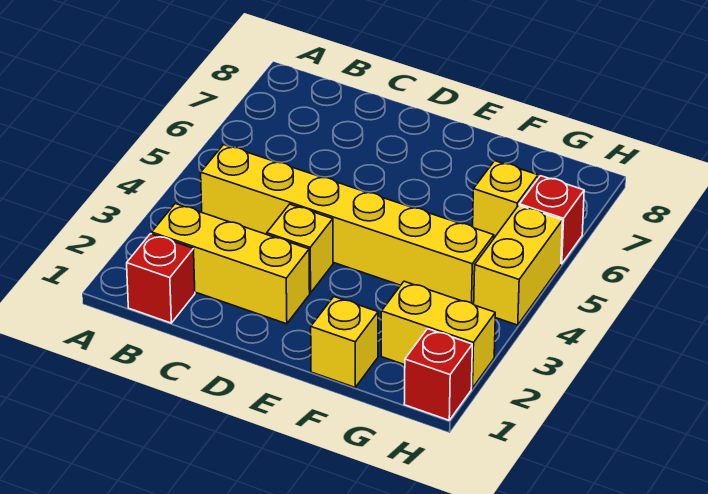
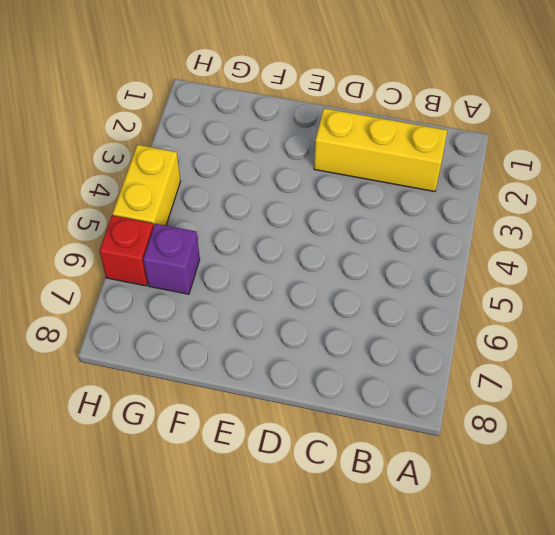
purple brick G6 level 1 -> yellow brick G6 level 1
none -> red brick B1 level 1
none -> yellow brick B4:G4 level 1

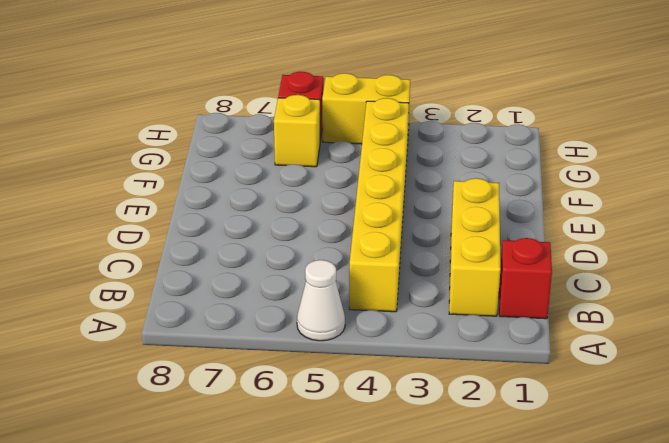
white cone A5 level 1 -> none
none -> yellow brick D3 level 1
none -> yellow brick F1 level 1

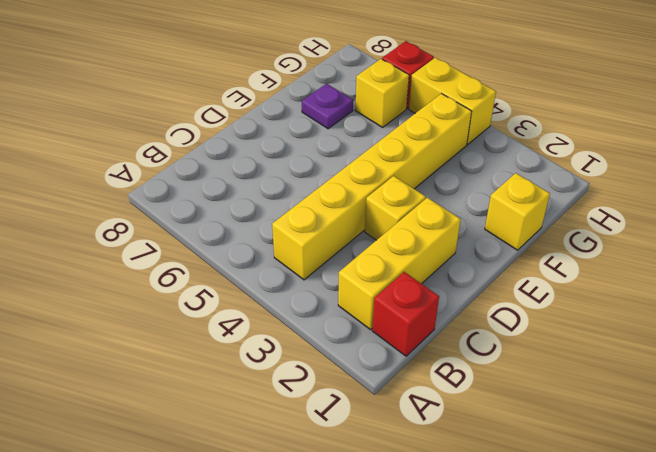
purple plate F7 level 1 -> none
none -> yellow brick G2:H2 level 1
none -> red brick H1 level 1

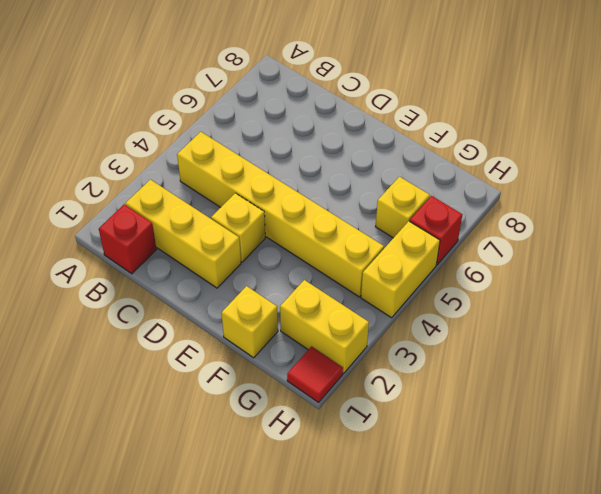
red tile H1 level 1 -> red brick H1 level 1

